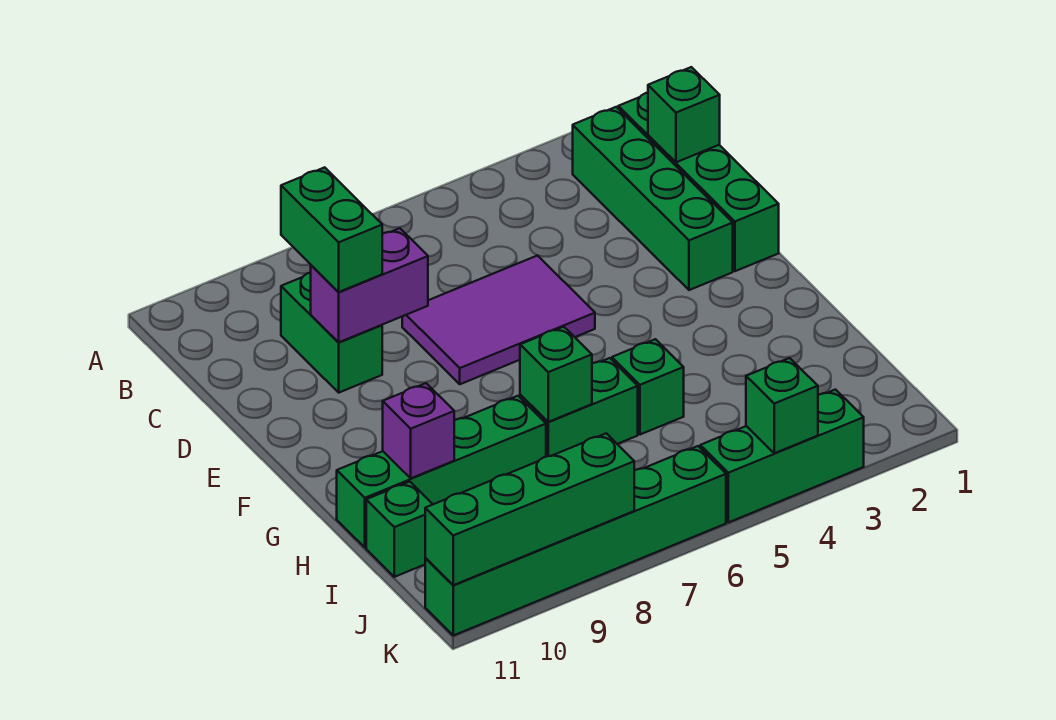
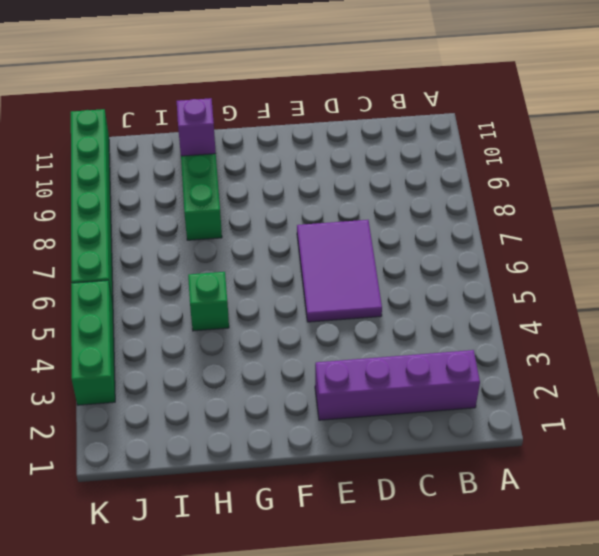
purple brick B2:E2 level 1 -> green brick B2:E2 level 1
none -> green brick B1:E1 level 1
none -> green brick C9:D9 level 1
none -> green brick H6:H7 level 1

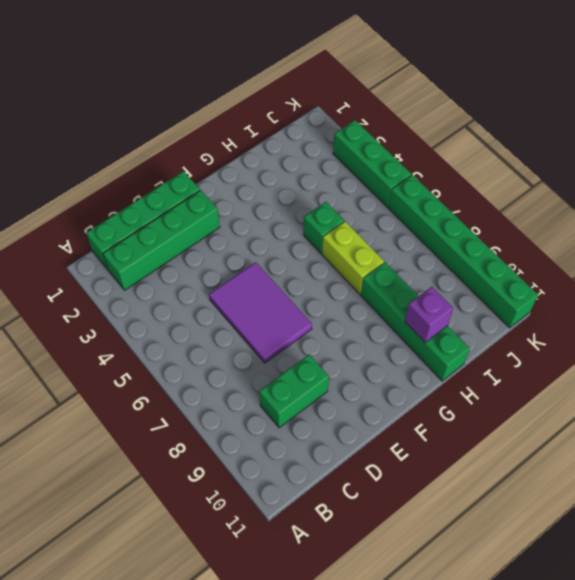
lime brick H6:H7 level 1 -> green brick H6:H7 level 1
none -> green brick I11 level 1
none -> green brick C1 level 2
none -> purple brick D8:D9 level 2

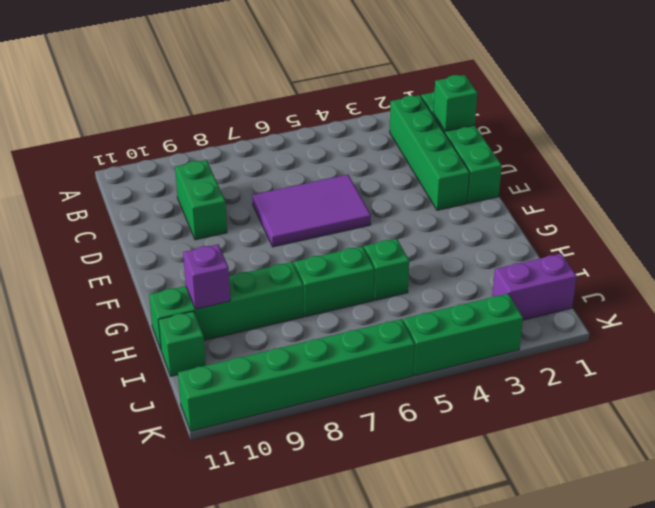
purple brick J1:J2 level 1 -> purple brick D8:D9 level 2
none -> green brick H7 level 2
none -> green brick K4 level 2
none -> green brick K8:K11 level 2

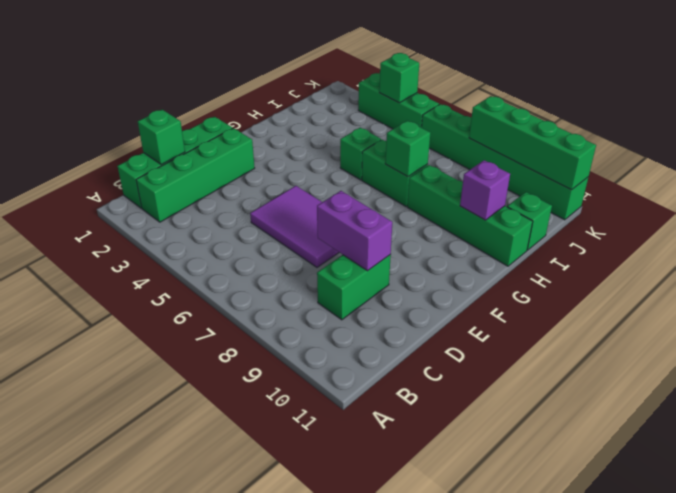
none -> green brick C9:D9 level 3

